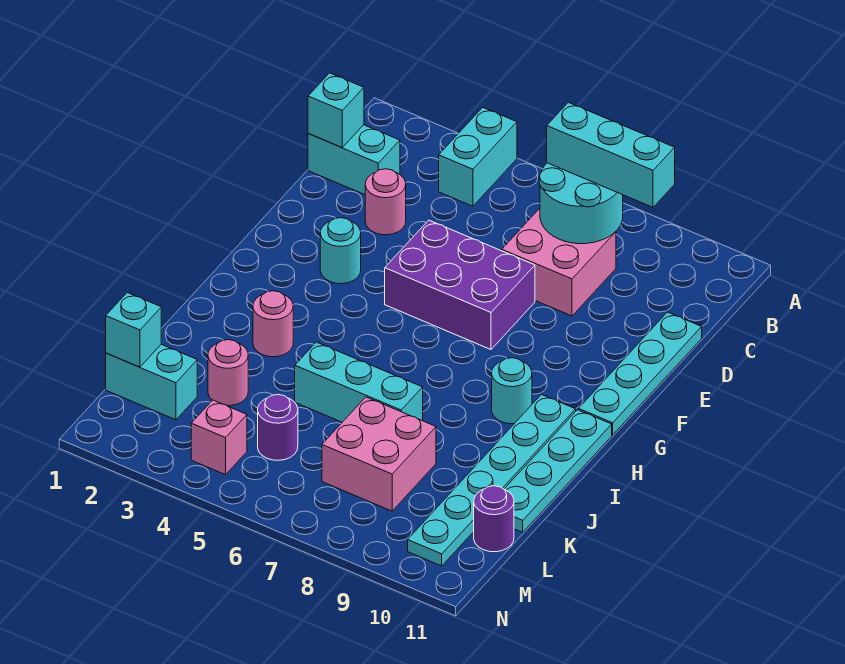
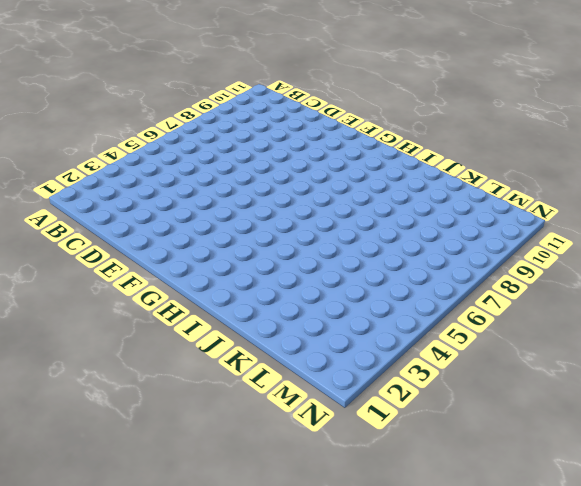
none -> cyan brick A4:B4 level 1
none -> cyan brick C1:C2 level 1
none -> pink brick C7:D8 level 1

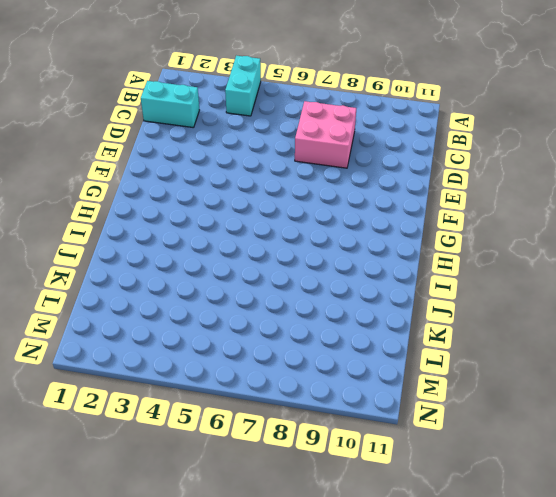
none -> pink round brick D3 level 1
none -> cyan plate D11:G11 level 1
none -> purple brick E5:F7 level 1

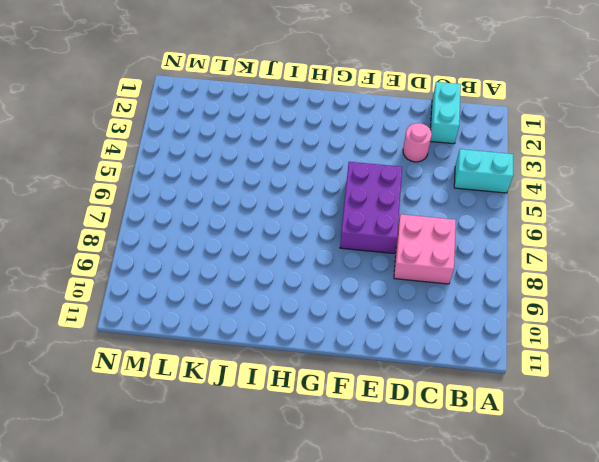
none -> cyan plate D11:G11 level 1
none -> cyan round brick F3 level 1
none -> cyan round brick H9 level 1

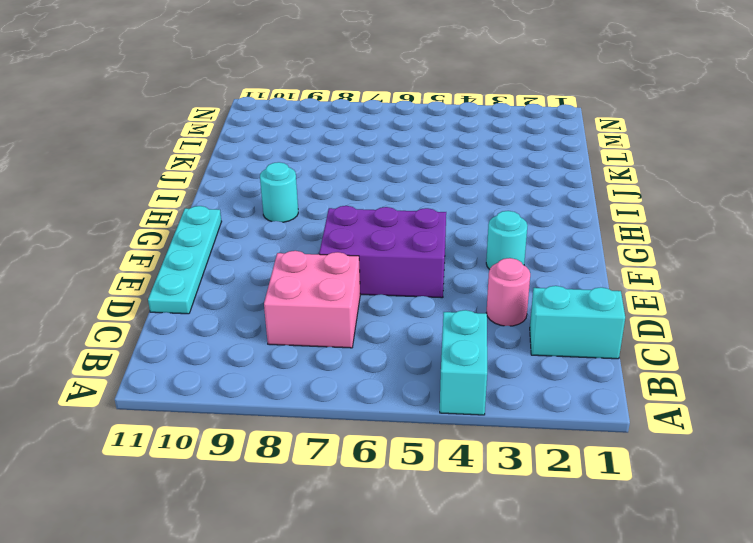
none -> cyan plate H10:M10 level 1
none -> cyan plate H11:K11 level 1
none -> pink round brick I3 level 1

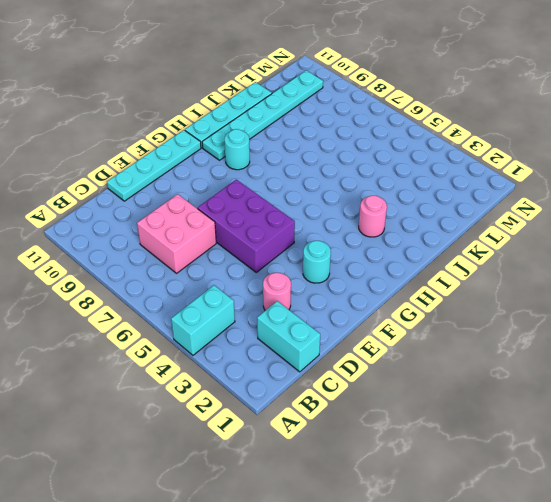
none -> cyan brick J5:J7 level 1
none -> pink round brick K3 level 1
none -> pink brick K7:L8 level 1

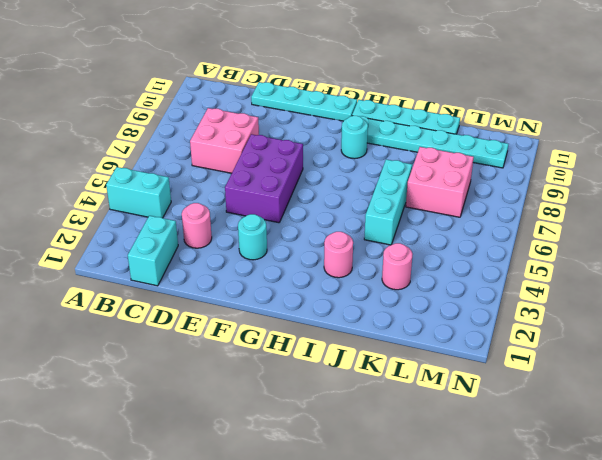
none -> cyan brick L1:L2 level 1
none -> purple round brick L5 level 1
none -> purple round brick L11 level 1

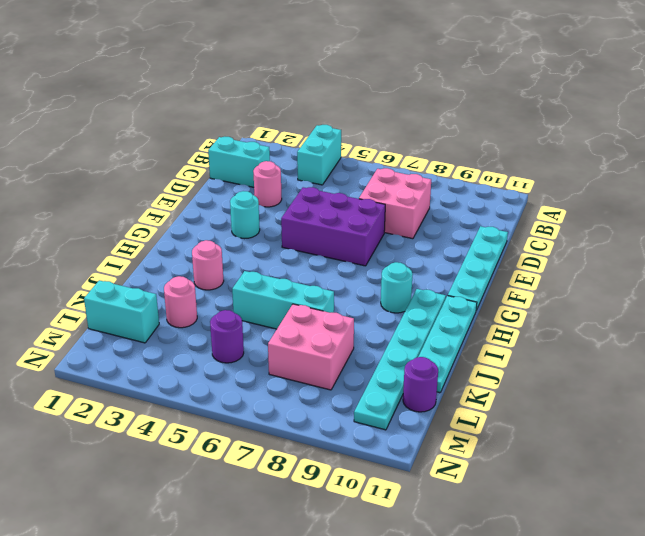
none -> pink brick M4 level 1
none -> cyan round brick B7:C8 level 2
none -> cyan brick C1 level 2

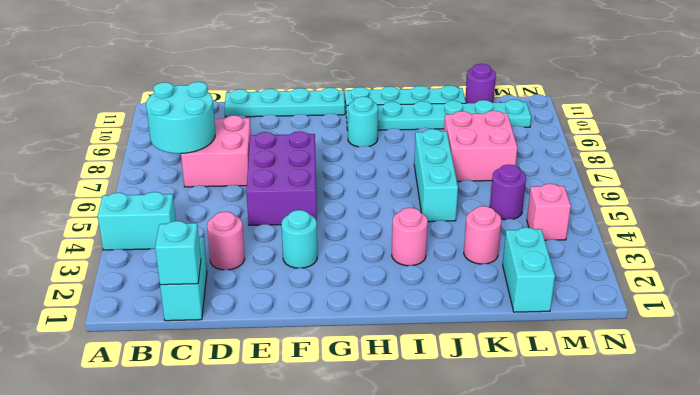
none -> cyan brick L1 level 2
none -> cyan brick B7:B9 level 3

